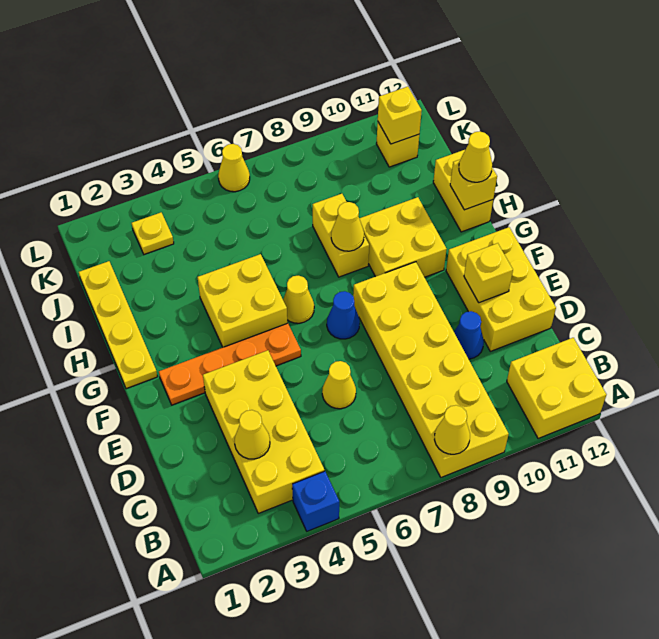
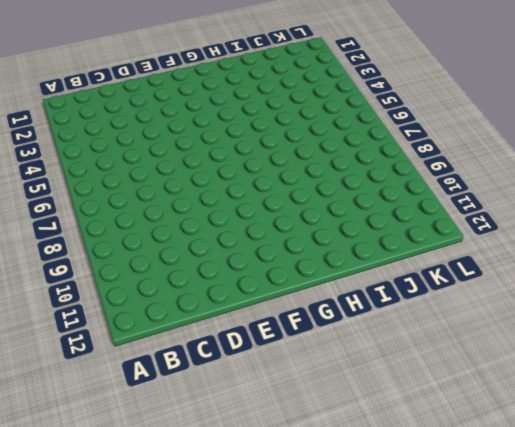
none -> blue brick A4 level 1
none -> yellow brick A8:F9 level 1
none -> yellow brick A11:B12 level 1

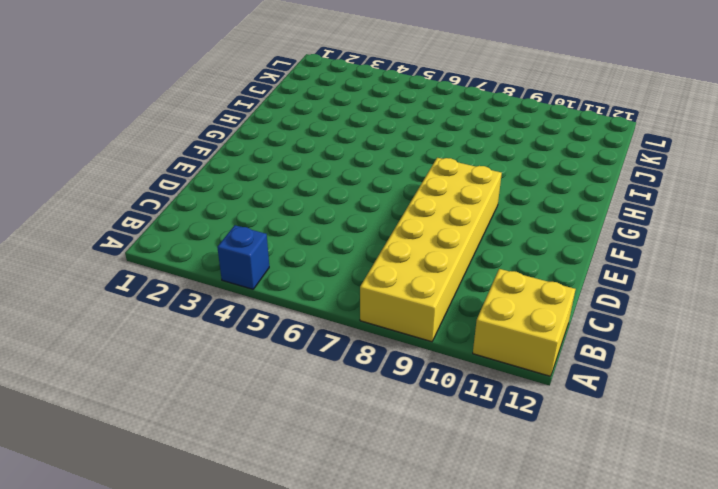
none -> yellow brick B3:E4 level 1
none -> yellow cone D6 level 1
none -> blue cone D10 level 1

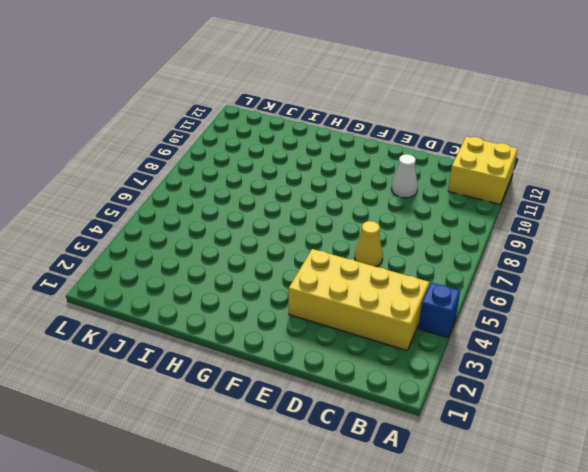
white cone D10 level 1 -> blue cone D10 level 1
none -> yellow brick A8:F9 level 1
none -> yellow brick D11:F12 level 1
none -> orange plate F2:F5 level 1

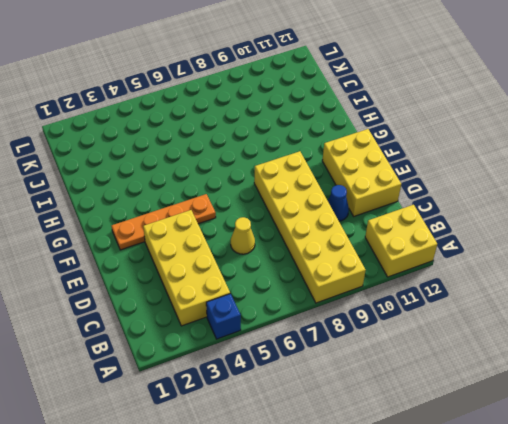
none -> blue cone F7 level 1
none -> yellow plate G1:J1 level 1
none -> yellow brick G4:H5 level 1

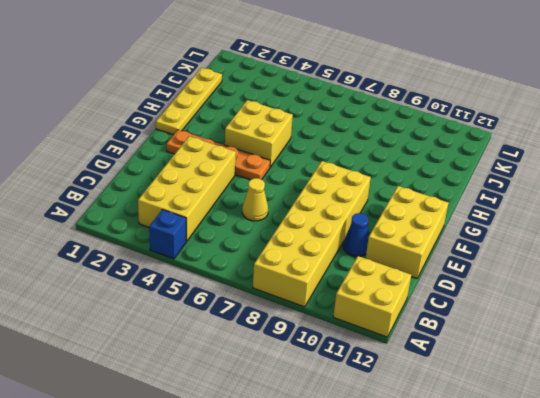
none -> blue cone F7 level 1
none -> yellow cone G6 level 1
none -> yellow brick G9:H10 level 1

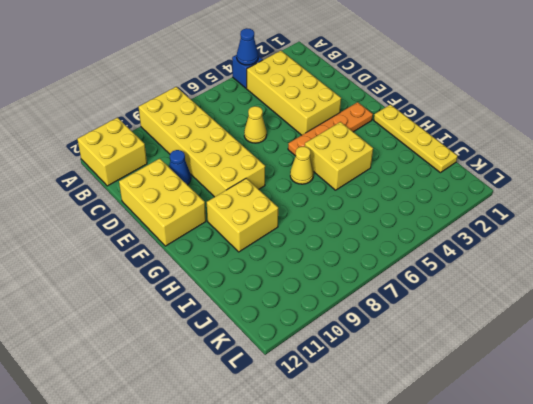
blue cone A4 level 2 -> blue cone F7 level 1
none -> yellow brick H8:I8 level 1
none -> yellow brick H12:I12 level 1
none -> yellow plate K3 level 1

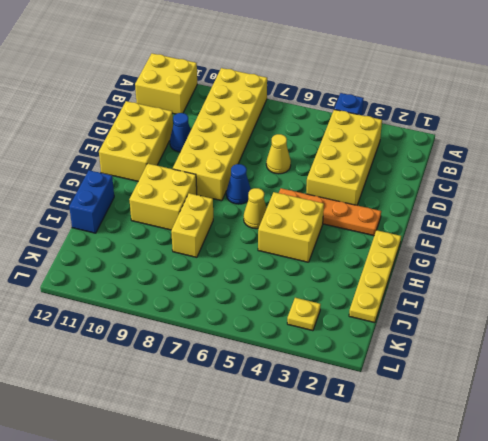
blue brick H12:I12 level 1 -> yellow brick H12:I12 level 1
none -> yellow brick K11 level 1
none -> yellow cone L6 level 1
none -> yellow cone A8 level 2

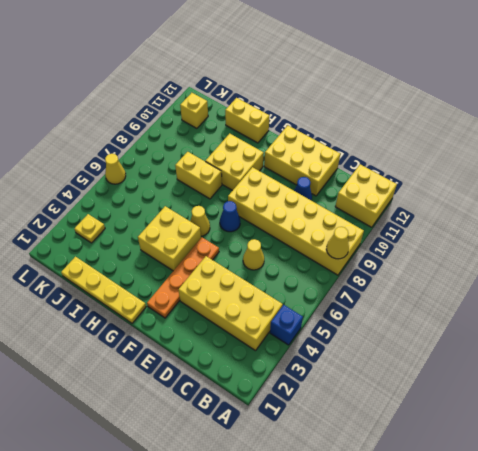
none -> yellow cone C3 level 2
none -> yellow brick E11 level 2
none -> yellow cone H8 level 2

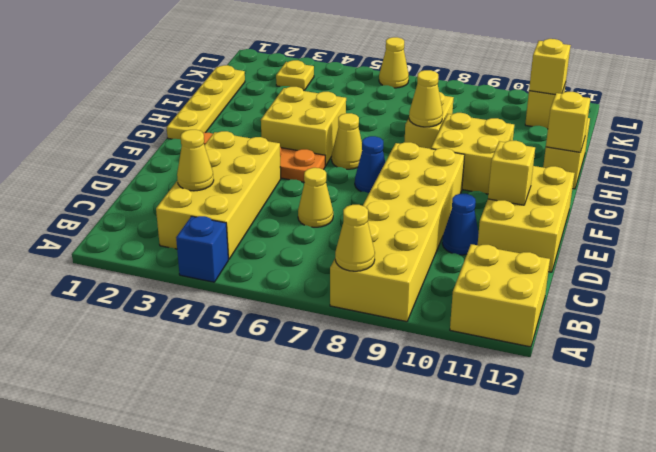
none -> yellow cone H12 level 3

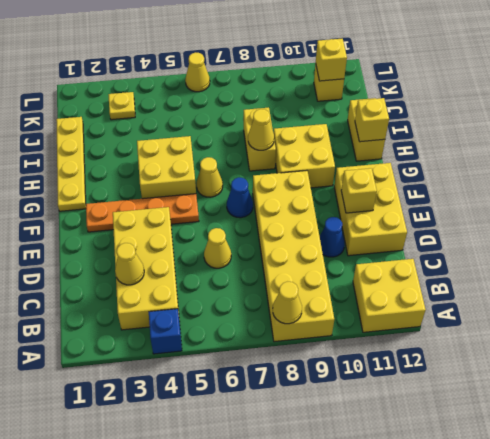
none -> yellow cone H12 level 3

